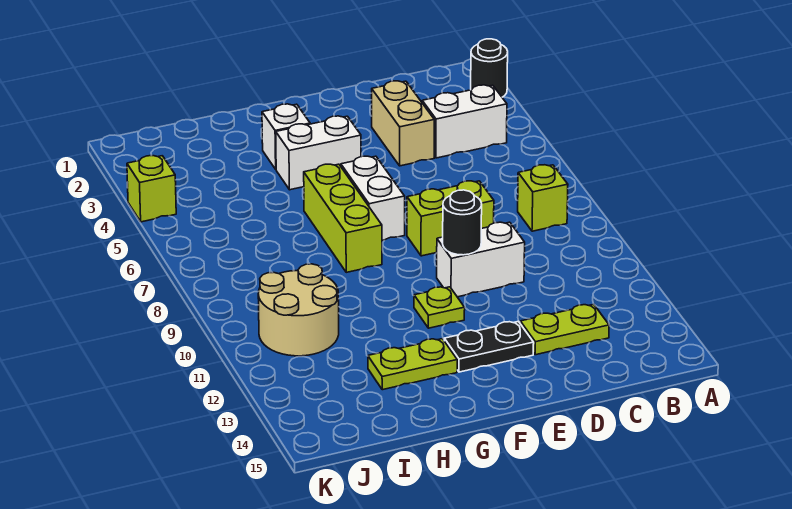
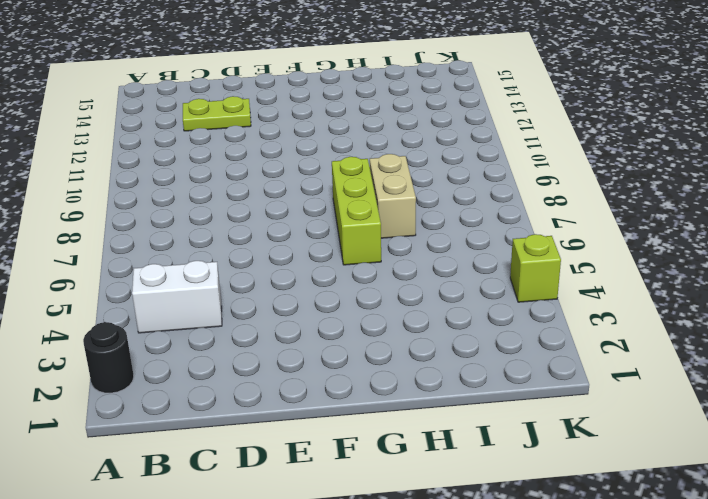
tan brick H7:H8 level 1 -> tan brick D3:D4 level 1
none -> lime brick B8 level 1
none -> lime brick D8:E8 level 1
none -> white brick D10:E10 level 1

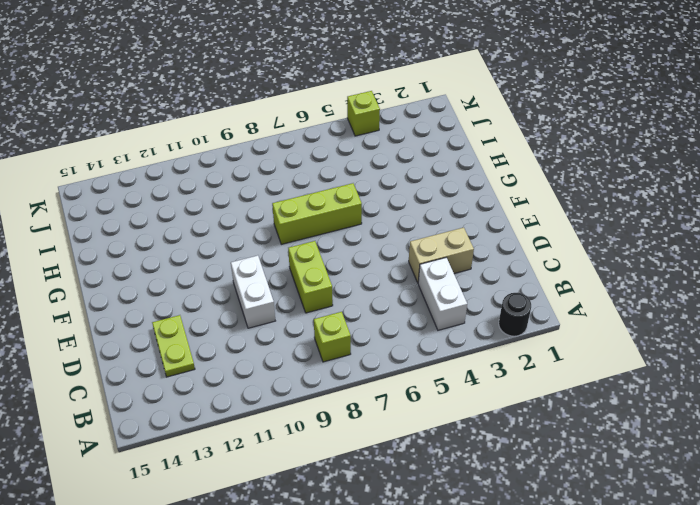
none -> black plate E13:F13 level 1
none -> white brick F4:G4 level 1
none -> white brick F6:F7 level 1

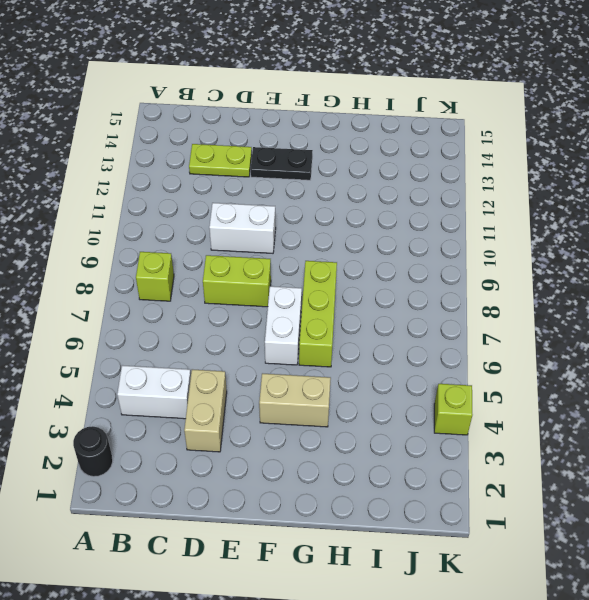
tan brick F4:G4 level 1 -> white brick F4:G4 level 1
none -> lime plate F11 level 1
none -> white brick G3 level 1
none -> lime plate G13:H13 level 1

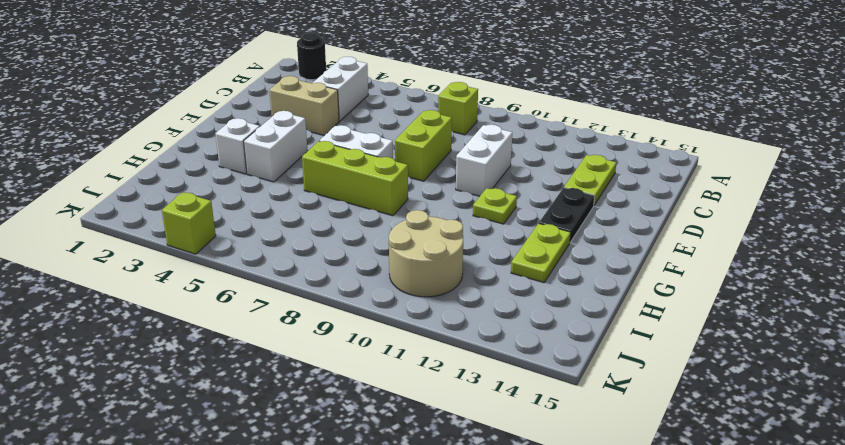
none -> black round brick E10 level 2

